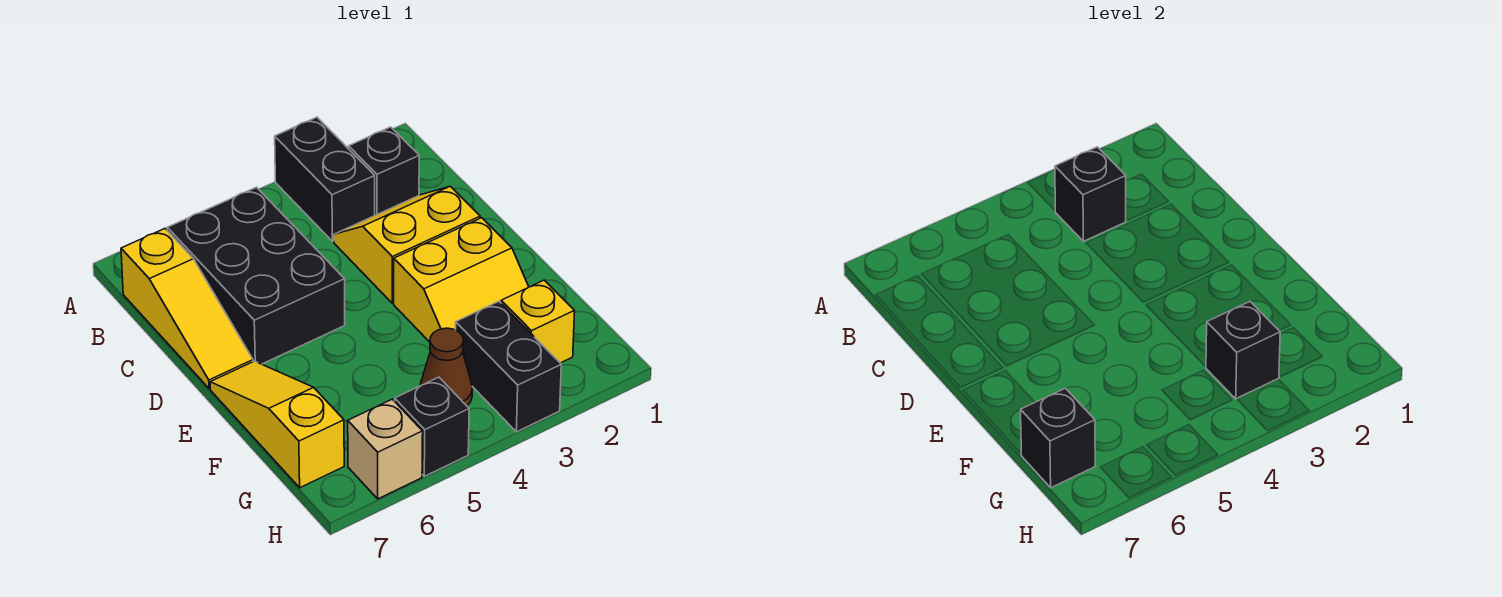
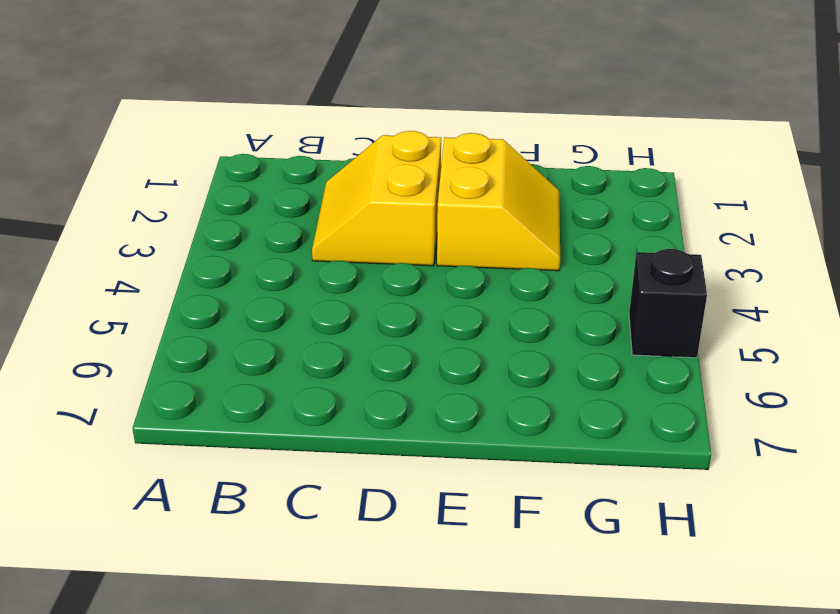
none -> black brick A3:B3 level 1
none -> black brick B2 level 1
none -> black brick B5:D6 level 1

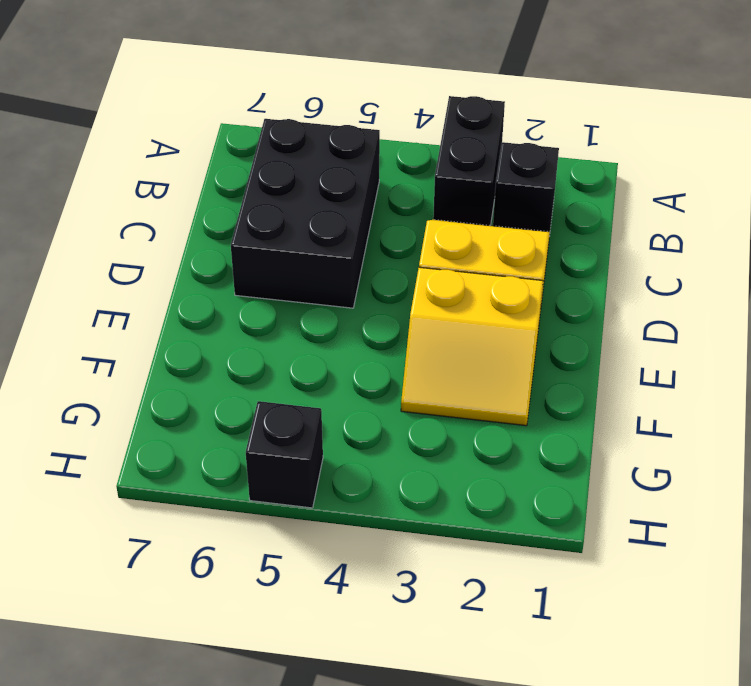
none -> yellow slope B7:D7 level 1 top B
none -> yellow slope E7:G7 level 1 top G
none -> yellow brick G2 level 1

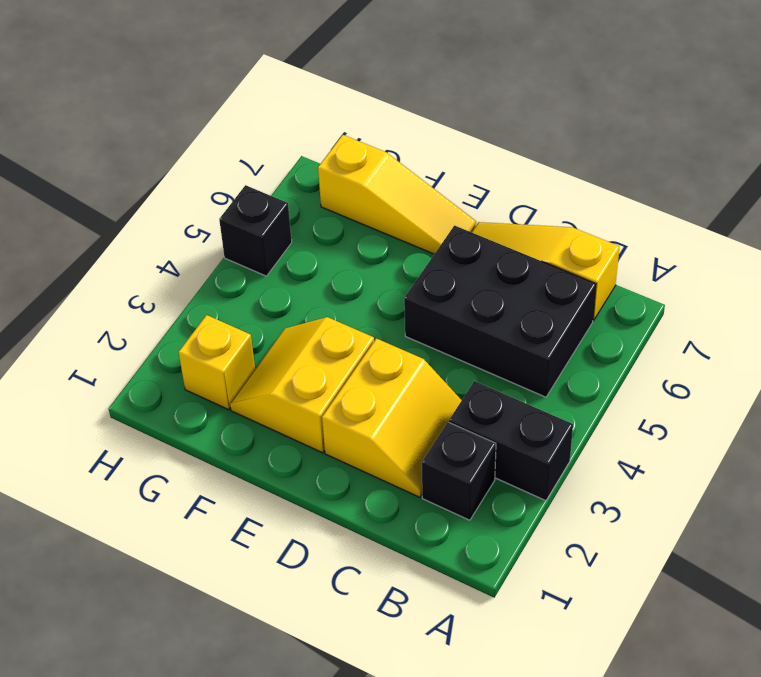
none -> black brick G3:H3 level 1
none -> brown cone G4 level 1
none -> tan brick H6 level 1

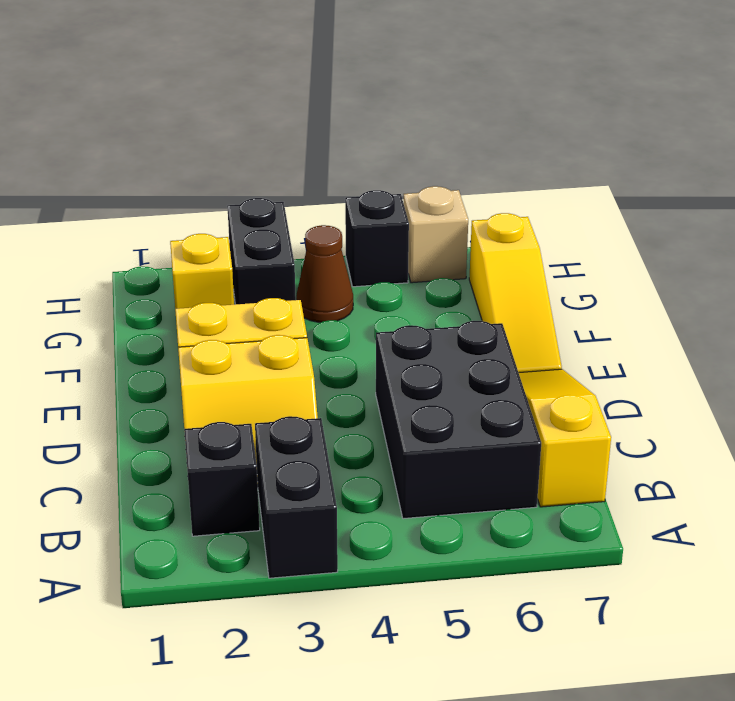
none -> black brick B3 level 2
none -> black brick G3 level 2
none -> black brick G7 level 2

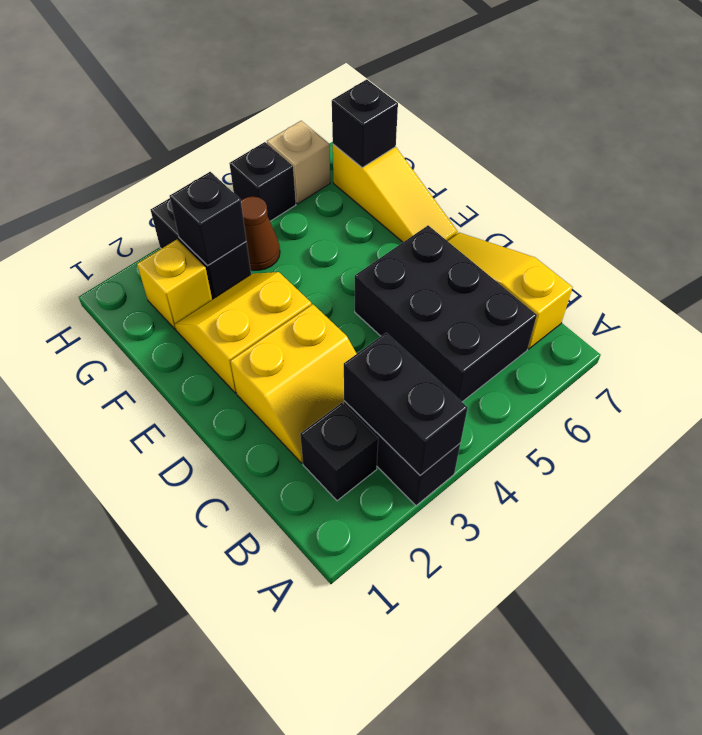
black brick A3:B3 level 2 -> black brick B3 level 2

